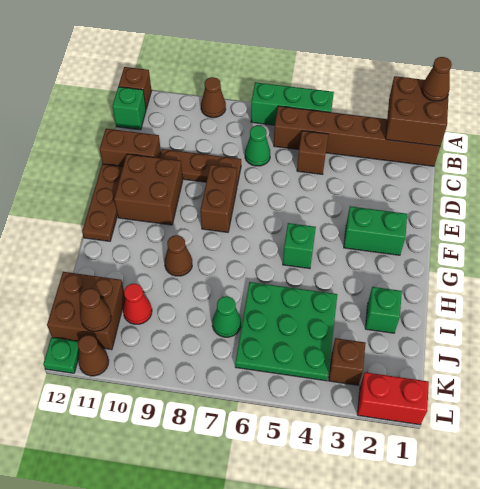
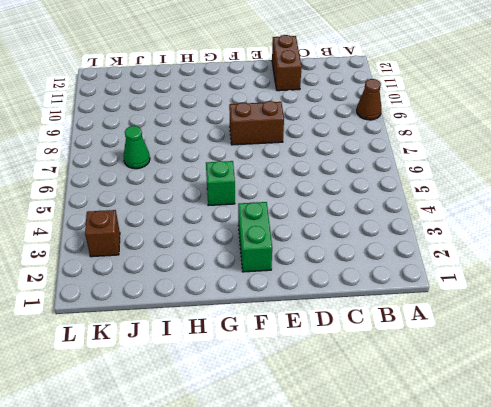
none -> green brick A5:A7 level 1
none -> brown brick A12 level 1
none -> brown brick B1:B6 level 1

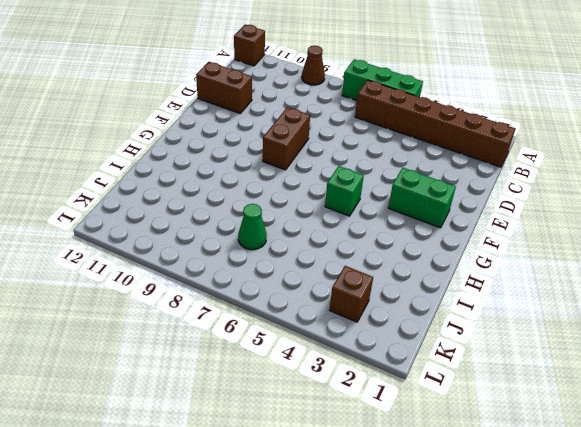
none -> green brick B12 level 1
none -> brown brick C5 level 1
none -> green cone C7 level 1

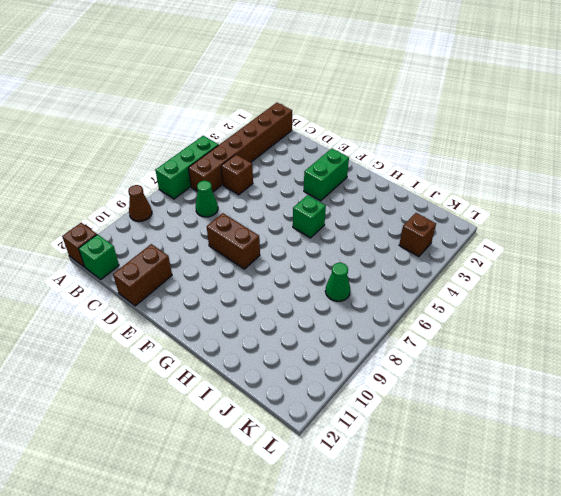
none -> brown plate D8:D10 level 1
none -> brown brick E10:F11 level 1
none -> brown plate E12:G12 level 1

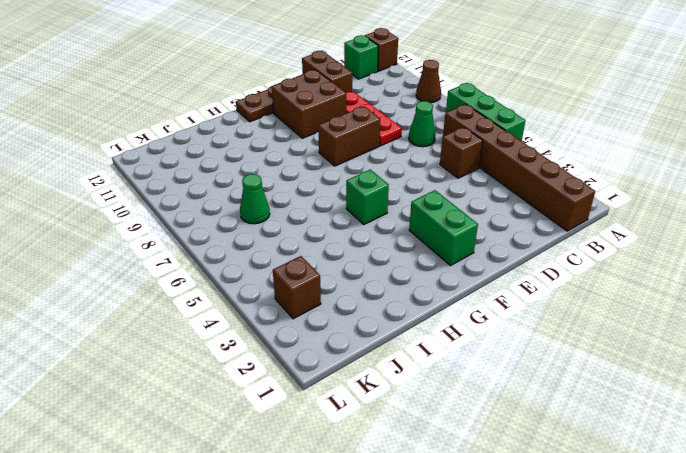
red plate D8:D10 level 1 -> brown plate D8:D10 level 1
none -> brown cone H9 level 1
none -> green brick I2 level 1
none -> green plate I4:K6 level 1

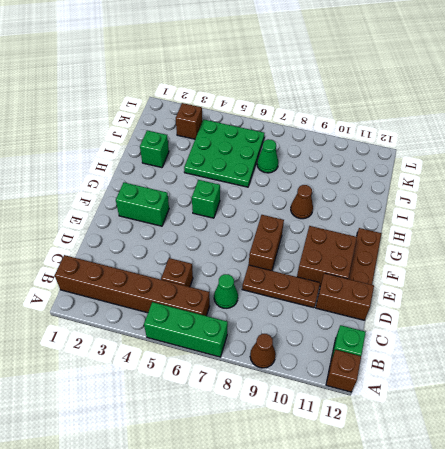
none -> red cone J10 level 1
none -> brown brick J11:K12 level 1
none -> red brick L1:L2 level 1

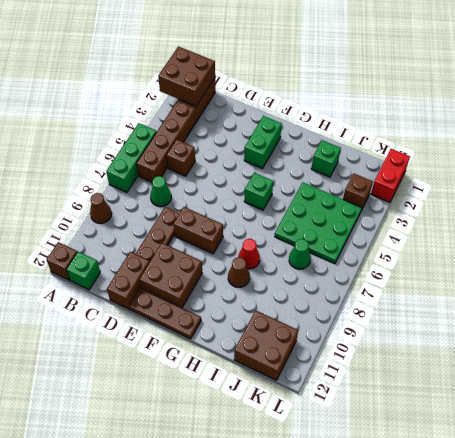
red cone H8 level 1 -> red cone J10 level 1
none -> brown cone L11 level 1
none -> green plate L12 level 1
none -> brown cone K11 level 2

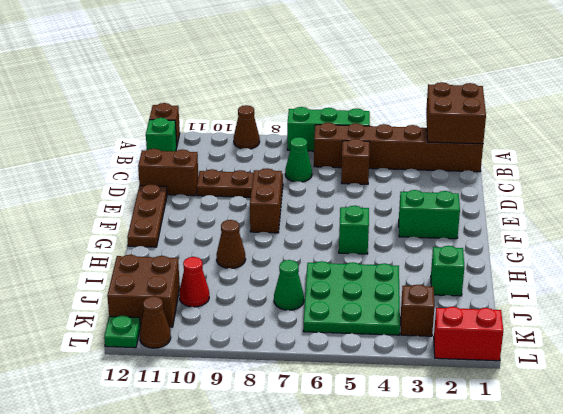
none -> brown brick E10:F11 level 1
none -> brown cone K11 level 2
none -> brown cone A1 level 3

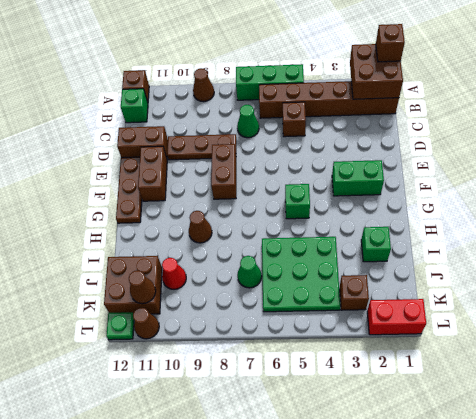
brown brick A1 level 3 -> brown cone A1 level 3
brown brick E11:F11 level 1 -> brown brick E10:F11 level 1

